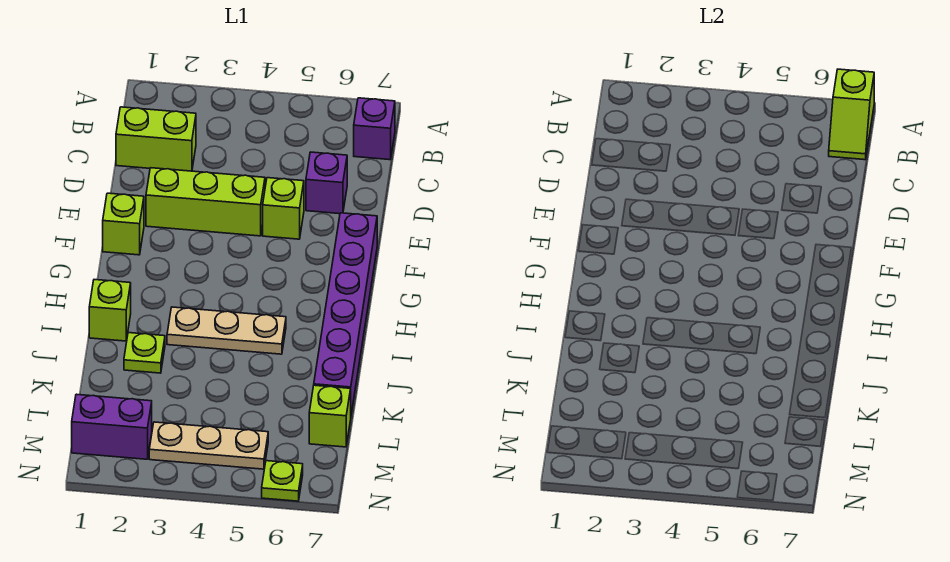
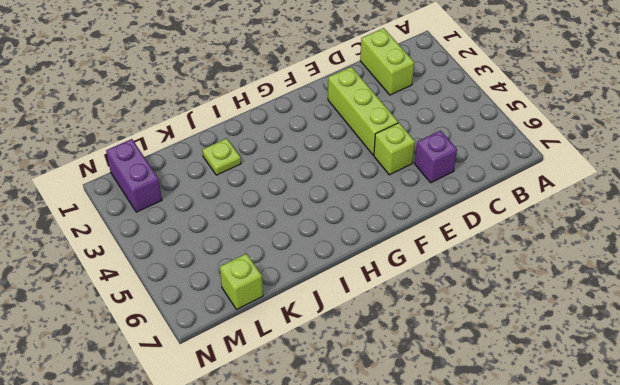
none -> purple brick B7 level 1
none -> lime brick F1 level 1
none -> purple brick F7:K7 level 1

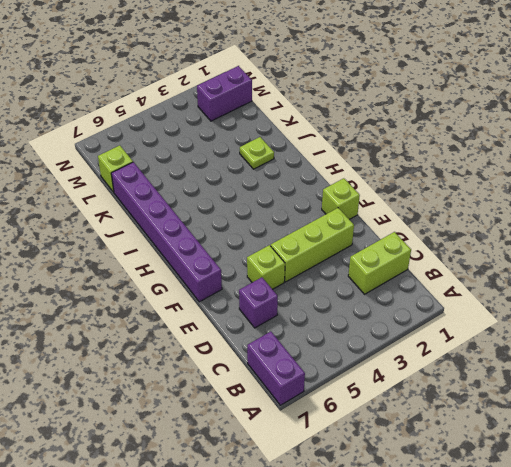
purple brick A7:B7 level 1 -> purple brick B7 level 1
none -> lime brick I1 level 1
none -> tan plate I3:I5 level 1
none -> tan plate M3:M5 level 1

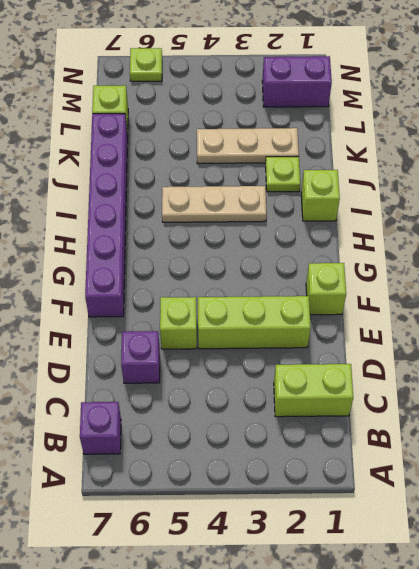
tan plate K2:K4 level 1 -> tan plate M3:M5 level 1
none -> lime slope A7:B7 level 2 top A

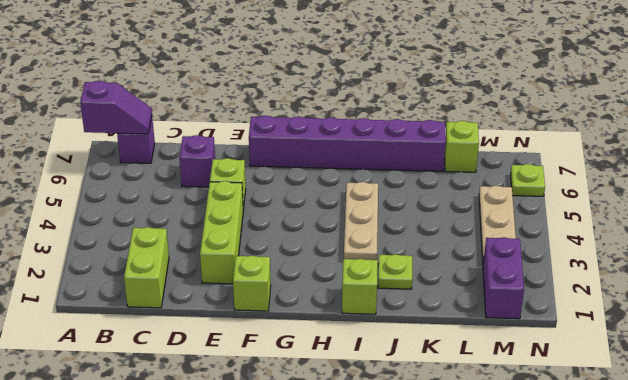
purple slope A7:B7 level 2 top A -> lime slope A7:B7 level 2 top A

